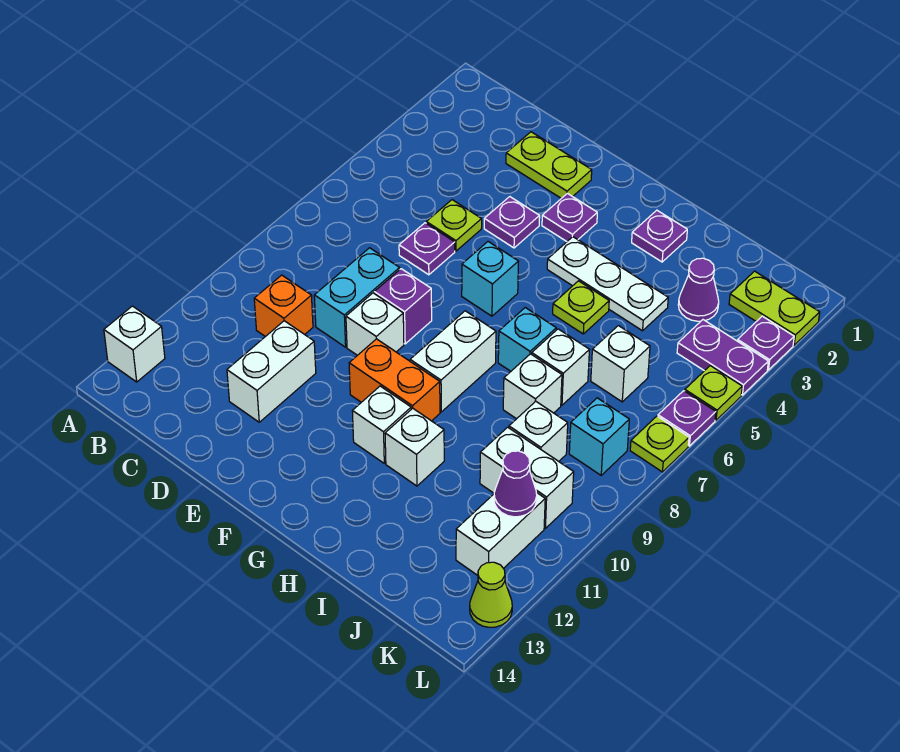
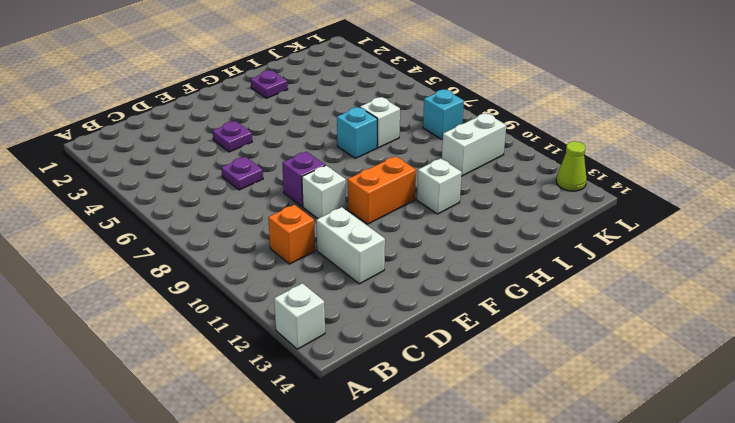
none -> lime plate D2:E2 level 1
none -> lime plate D5 level 1
none -> cyan brick D8:D9 level 1
none -> purple plate F3 level 1

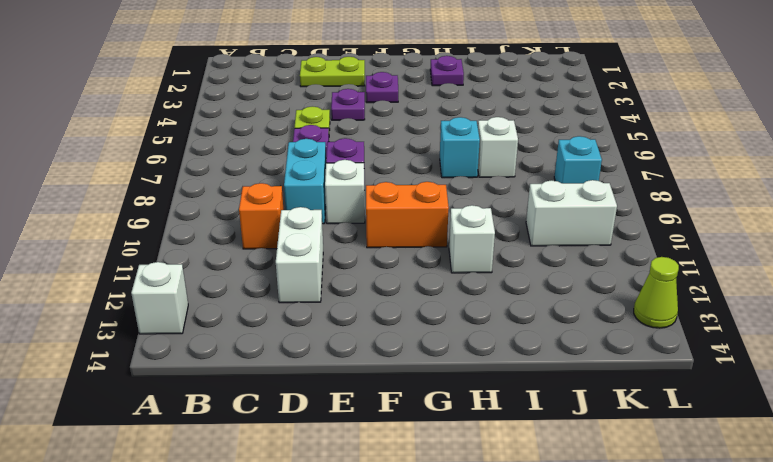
none -> cyan brick F6 level 1
none -> white plate G4:I4 level 1
none -> white brick G8:G9 level 1
none -> white brick G11 level 1

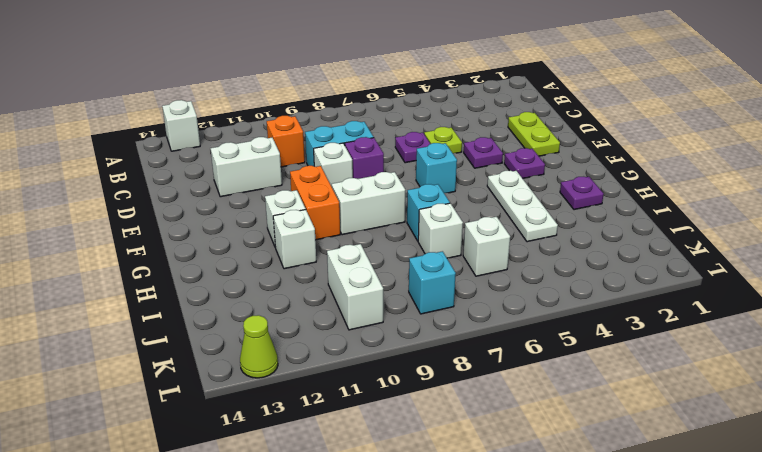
none -> lime plate H5 level 1
none -> white brick I8 level 1
none -> purple cone J3 level 1
none -> white brick J9 level 1

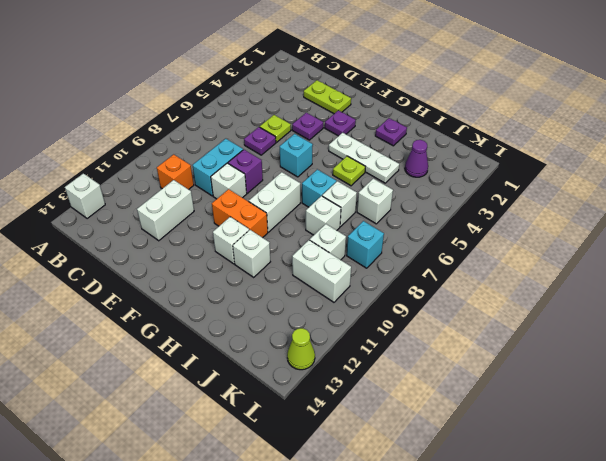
none -> lime plate K2:L2 level 1
none -> purple plate K4:L4 level 1
none -> white brick K11:K12 level 1
none -> purple plate L3 level 1

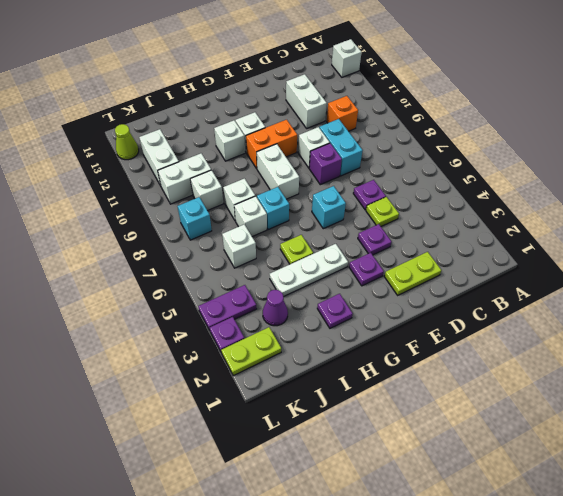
none -> lime plate L5 level 1
none -> purple plate L6 level 1
none -> lime plate L7 level 1
none -> purple cone K11 level 2

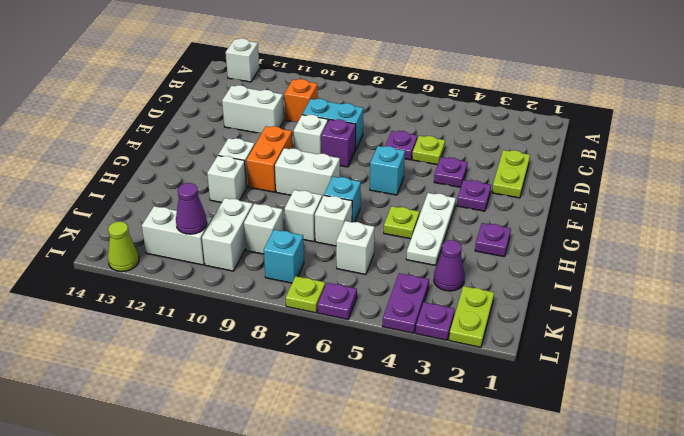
none -> lime plate L5 level 1

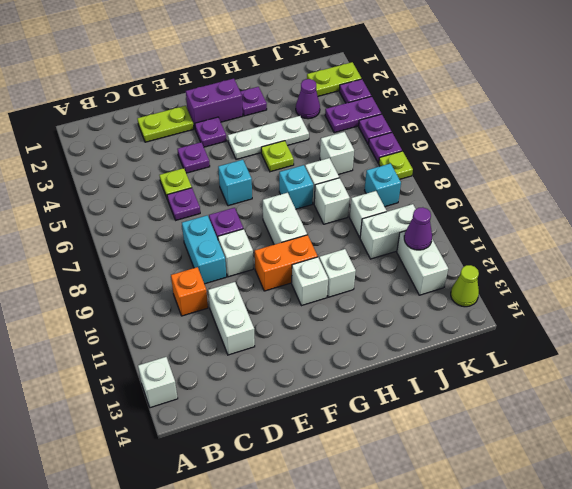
purple brick F2:G2 level 1 -> none
purple plate L5 level 1 -> lime plate L5 level 1

